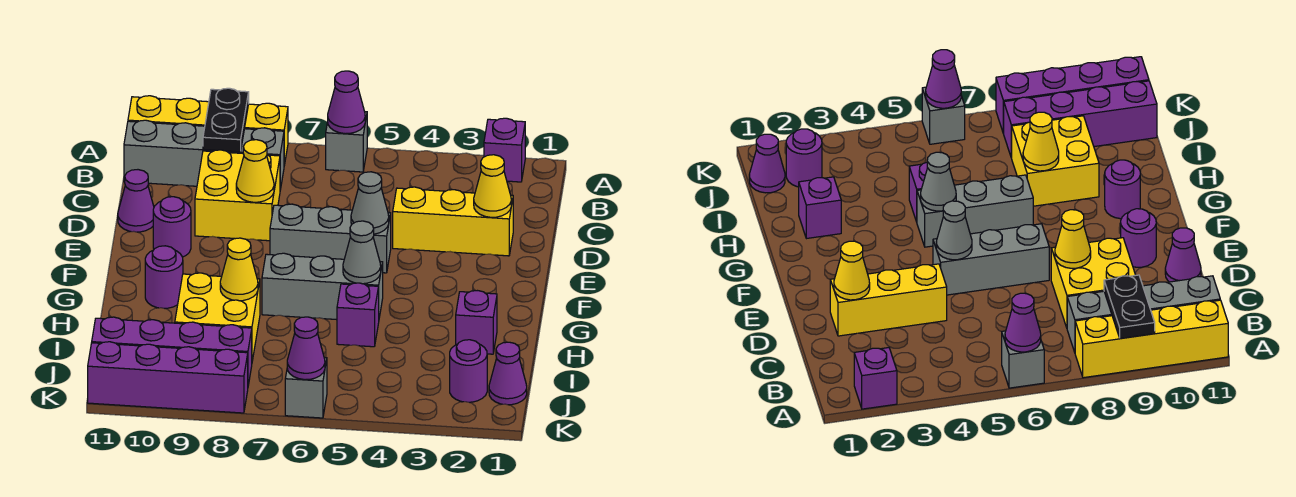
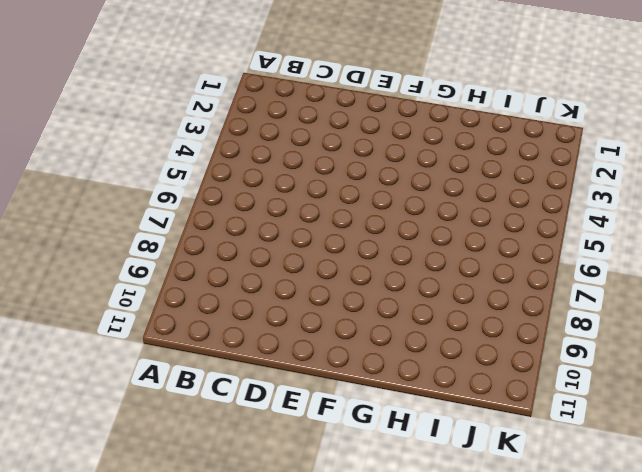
none -> purple brick A2 level 1
none -> grey brick A6 level 1
none -> yellow brick A8:A11 level 1

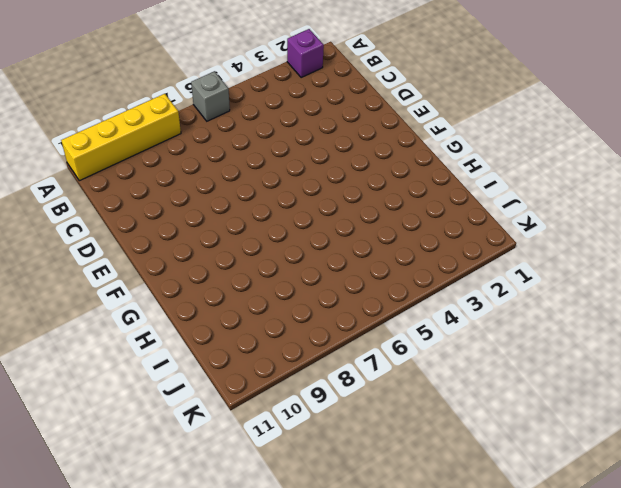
none -> grey brick B8:B11 level 1
none -> yellow brick C8:D9 level 1
none -> yellow brick D2:D4 level 1

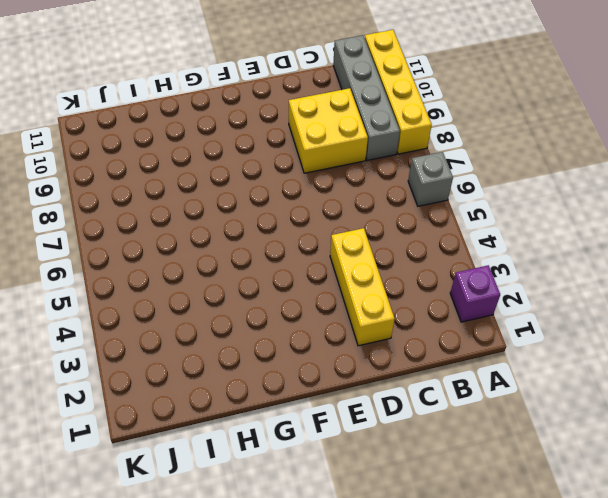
none -> purple cone D11 level 1
none -> grey brick E5:E7 level 1
none -> purple round brick E10 level 1

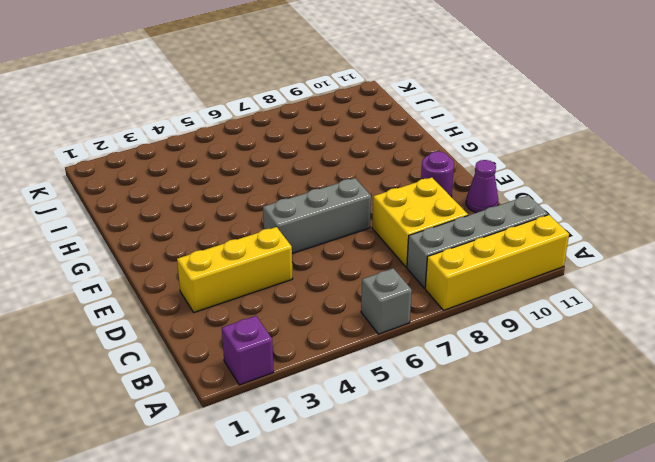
none -> grey brick G5:G7 level 1
none -> purple round brick G10 level 1
none -> purple brick H2 level 1

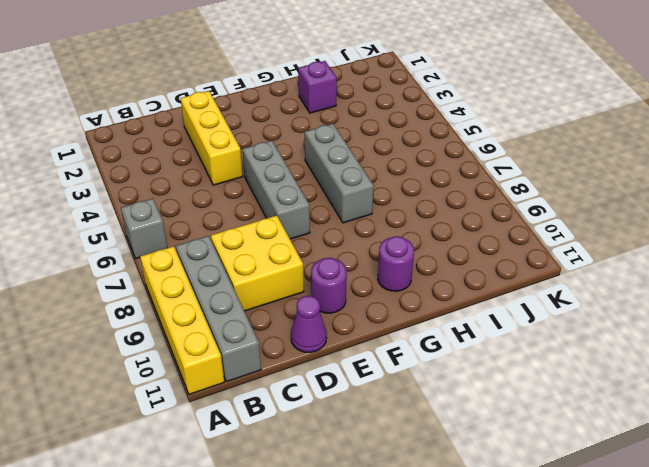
none -> purple brick A2 level 1
none -> purple brick H5 level 1
none -> yellow brick H8:I9 level 1

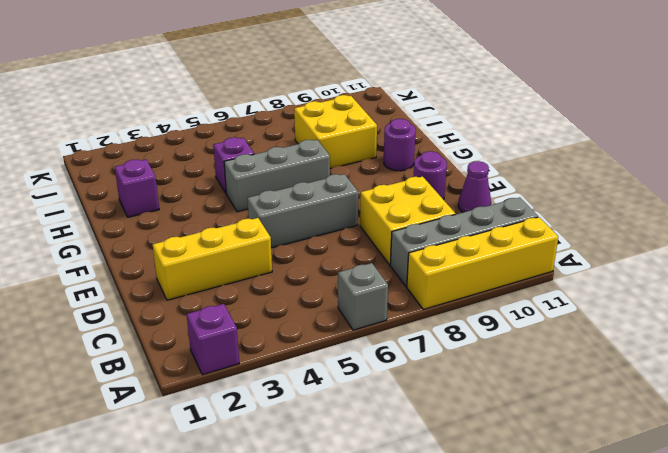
none -> purple cone J1 level 1
none -> purple round brick J2 level 1
none -> purple brick J8:J11 level 1

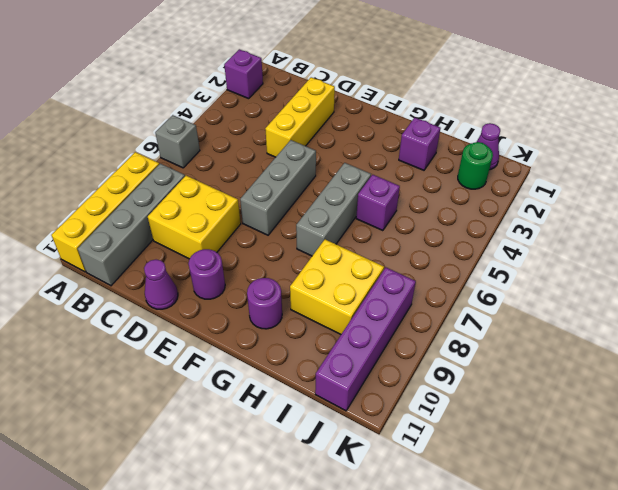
green round brick J2 level 1 -> purple round brick J2 level 1
none -> grey brick K6 level 1
none -> purple brick K8:K11 level 1
none -> purple cone A6 level 2

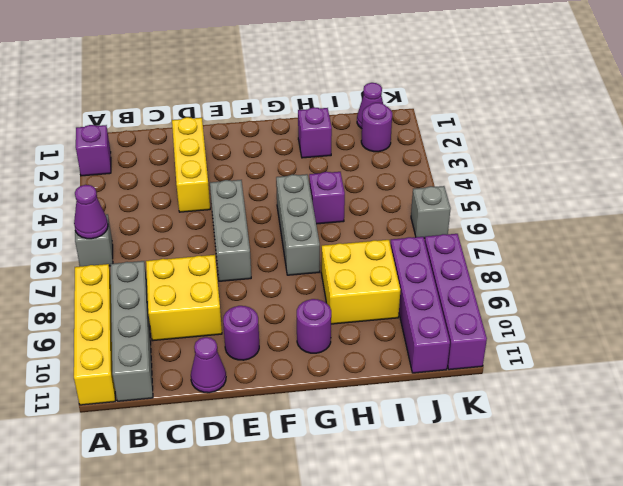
none -> black plate A9:B9 level 2
none -> yellow cone D2 level 2
none -> yellow cone D8 level 2

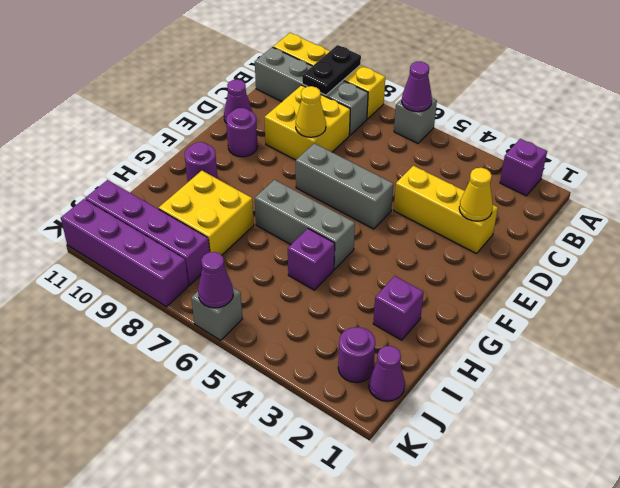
none -> grey cone E5 level 2
none -> grey cone G5 level 2
none -> yellow cone H8 level 2

